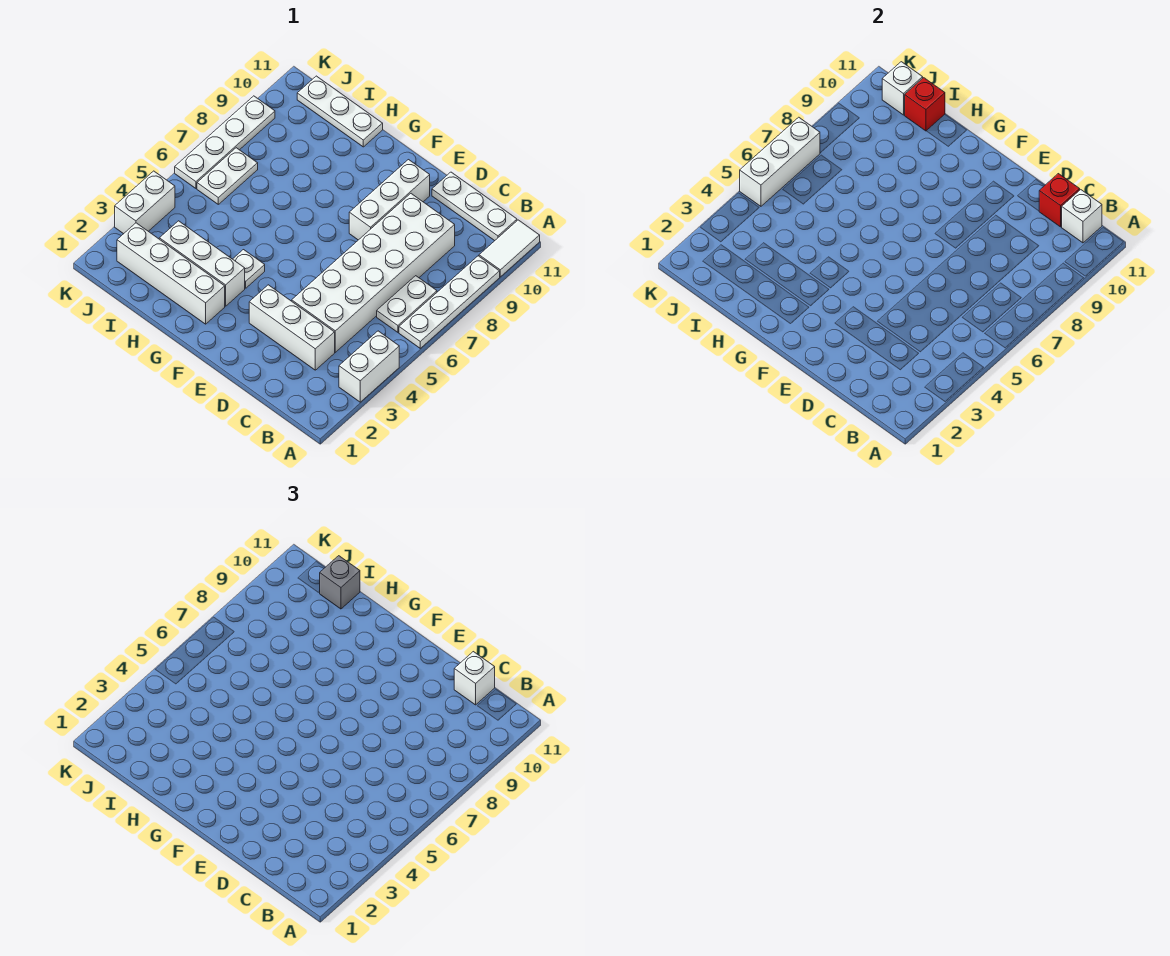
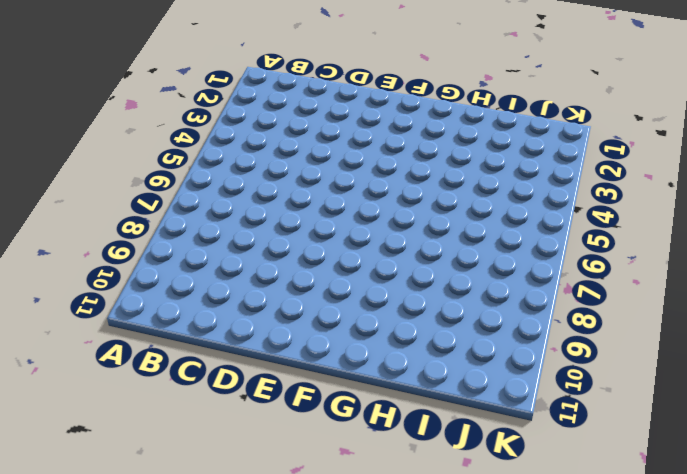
none -> white brick A3:A4 level 1
none -> white plate A6:A9 level 1
none -> white tile A10:A11 level 1

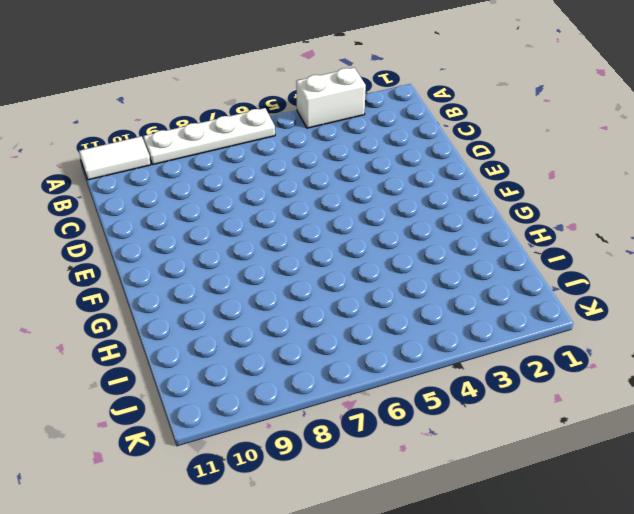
none -> white plate B6:B7 level 1
none -> white plate B11:D11 level 1
none -> white brick C3:E3 level 1

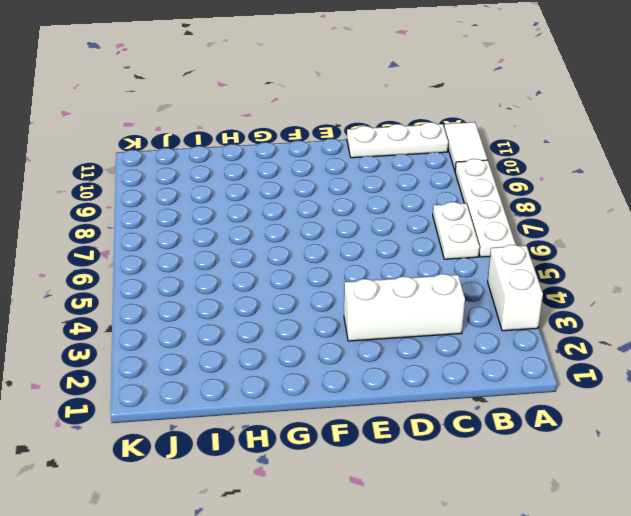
none -> white brick C4:D9 level 1
none -> white brick E8:E10 level 1
none -> white brick G2:J2 level 1

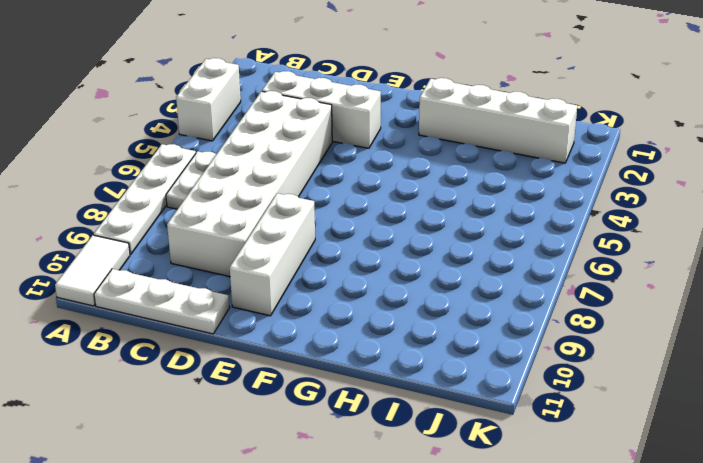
none -> white brick G3:I3 level 1
none -> white plate G4 level 1
none -> white plate H11:J11 level 1

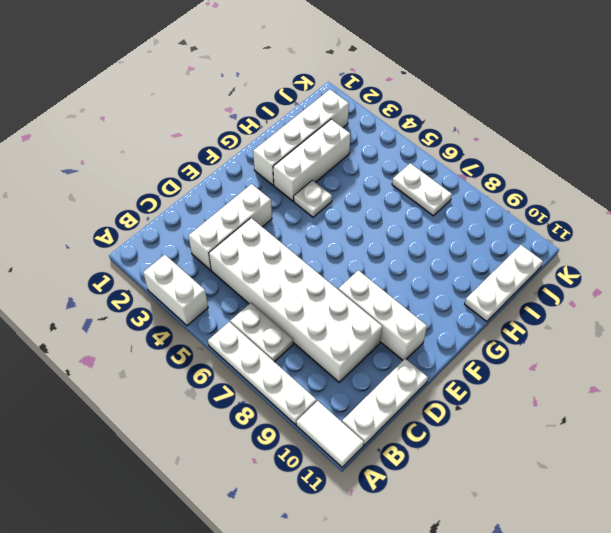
none -> white brick K3:K4 level 1
none -> white plate K6:K9 level 1
none -> white brick B11 level 2

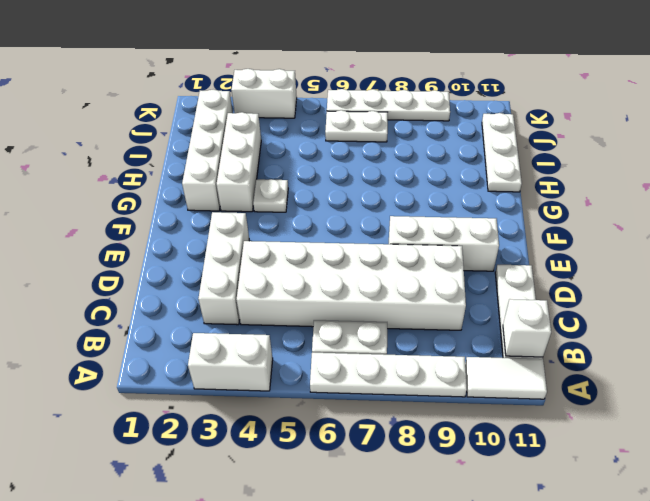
none -> red brick C11 level 2
none -> red brick I11 level 2
none -> white brick J11 level 2

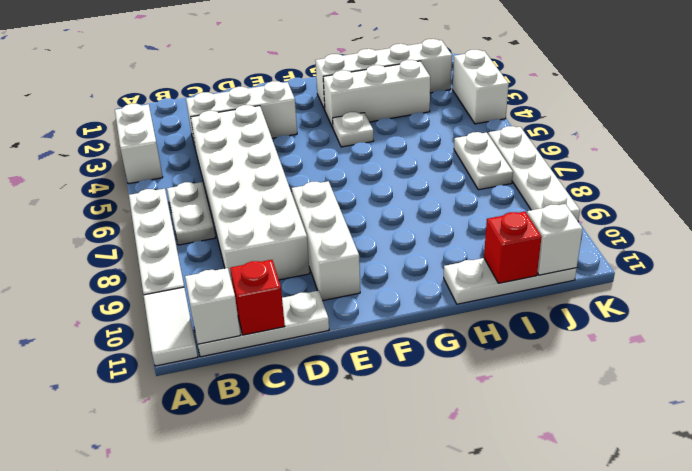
none -> white brick K5:K7 level 2
none -> white brick C11 level 3
none -> grey brick I11 level 3

